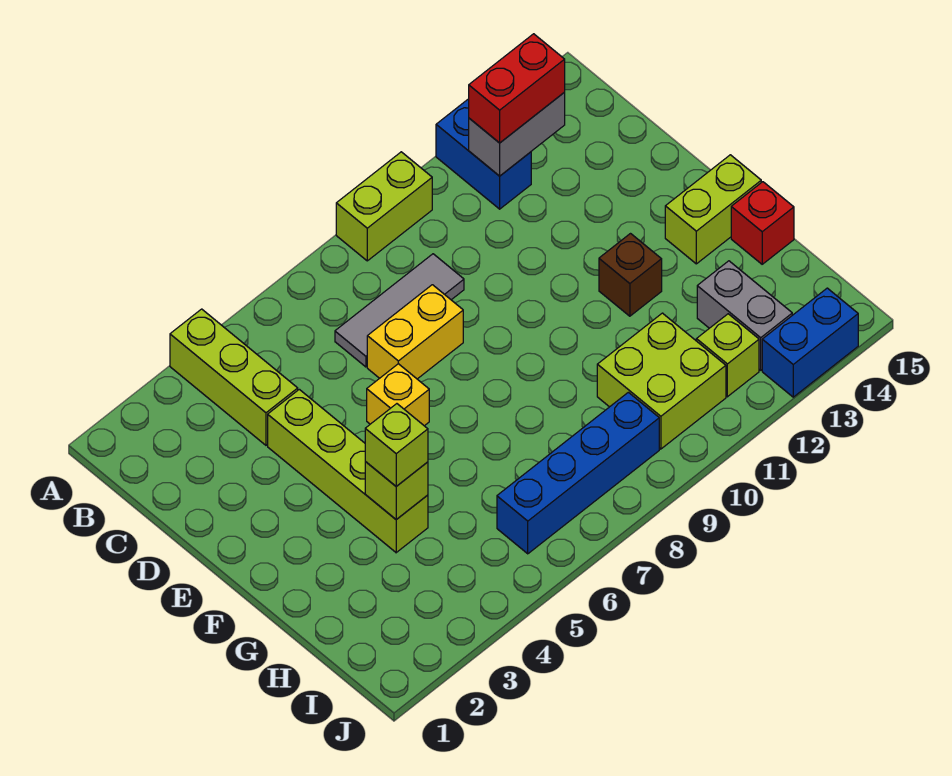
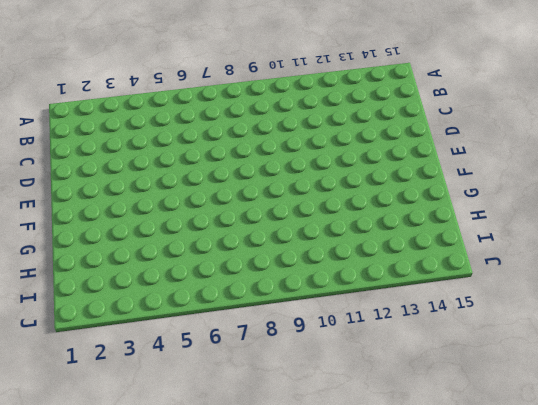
none -> lime brick A4:C4 level 1
none -> lime brick A9:A10 level 1
none -> blue brick A12:B12 level 1

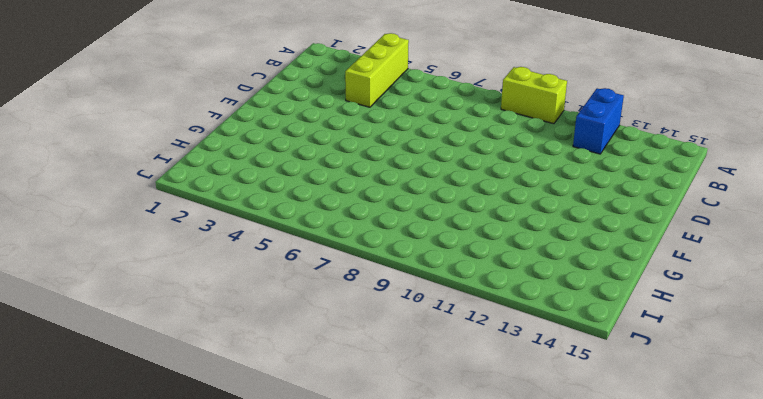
none -> grey tile C7:C9 level 1
none -> lime brick D4:G4 level 1
none -> yellow brick D7:D8 level 1

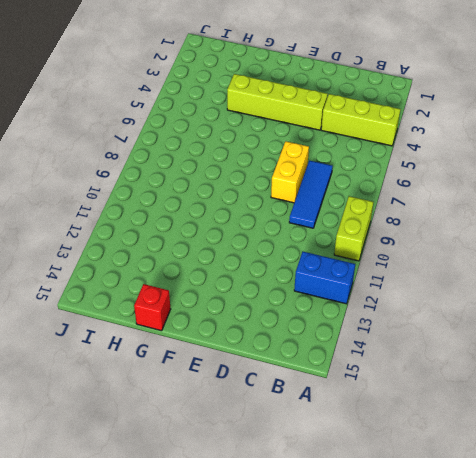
blue tile C7:C9 level 1 -> grey tile C7:C9 level 1
none -> yellow brick E6 level 1
none -> brown brick F12 level 1
none -> lime brick F14:F15 level 1

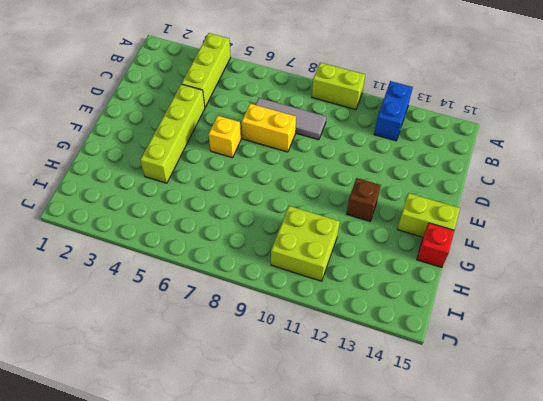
none -> grey brick H13:I13 level 1
none -> blue brick I6:I9 level 1
none -> lime brick I12 level 1

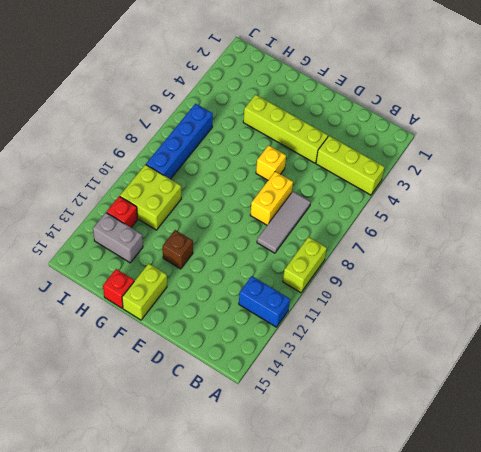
red brick I12 level 1 -> lime brick I12 level 1
none -> blue brick J13:J14 level 1
none -> grey brick B12:B13 level 2
none -> lime brick G4 level 2

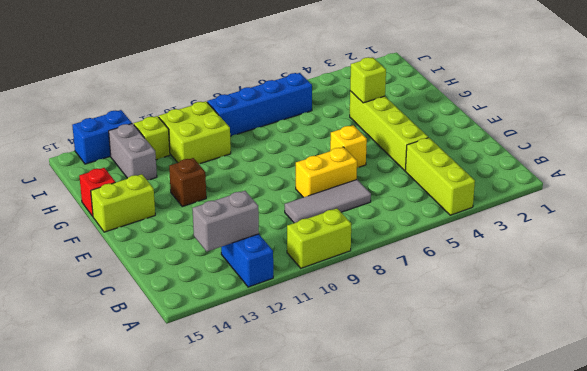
none -> red brick B12:B13 level 3
none -> lime brick G4 level 3

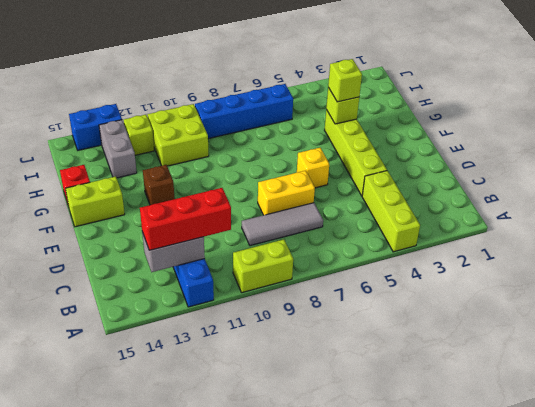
red brick B11:B13 level 3 -> red brick B12:B13 level 3

